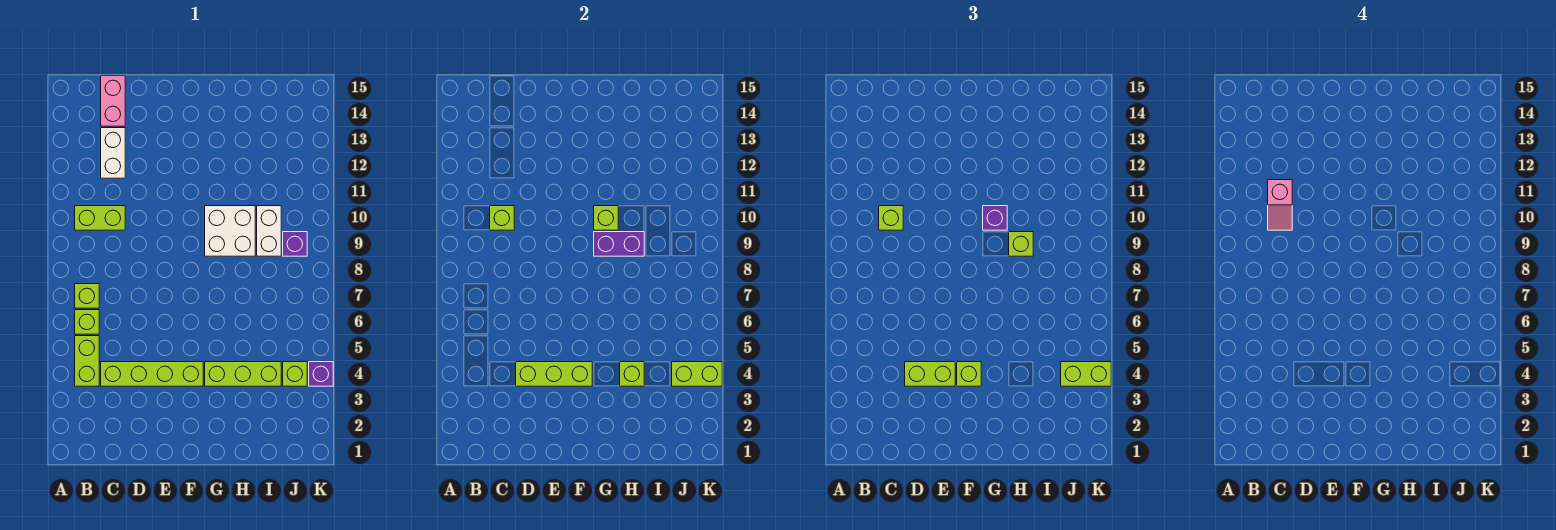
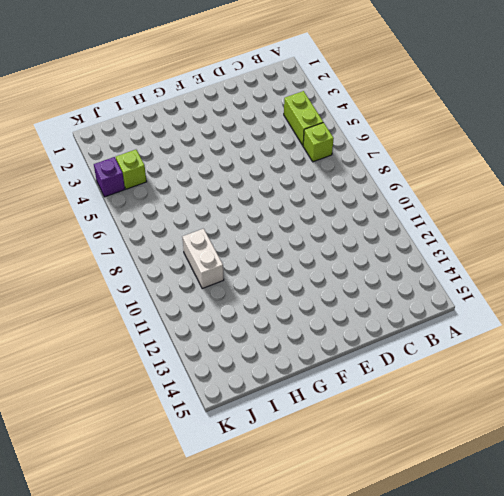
none -> lime brick B7 level 1
none -> lime brick B10:C10 level 1
none -> lime brick C4:F4 level 1

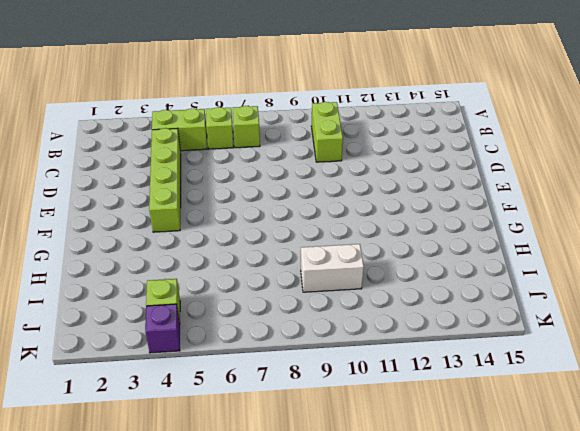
none -> white brick C12:C13 level 1
none -> pink brick C14:C15 level 1
none -> lime brick G4:I4 level 1

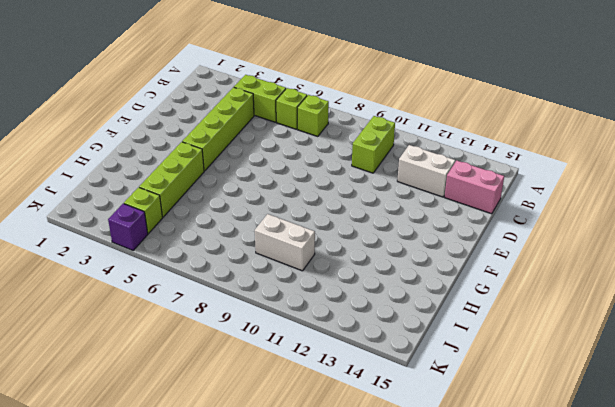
none -> white brick G9:H10 level 1
none -> purple brick J9 level 1
none -> lime brick C10 level 2

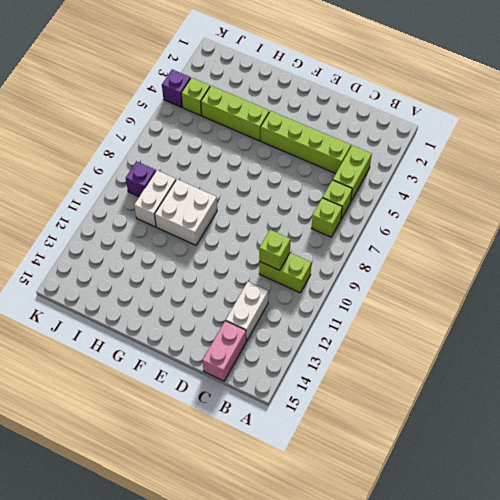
none -> lime brick D4:F4 level 2
none -> purple brick G9:H9 level 2
none -> lime brick G10 level 2

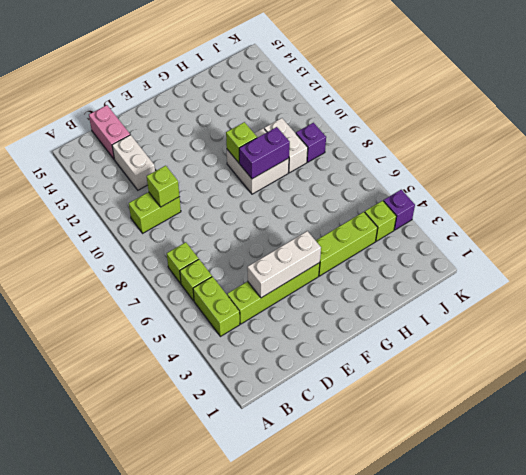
white brick D4:F4 level 2 -> lime brick D4:F4 level 2
none -> lime brick H4 level 2
none -> lime brick J4:K4 level 2
none -> lime brick C10 level 3

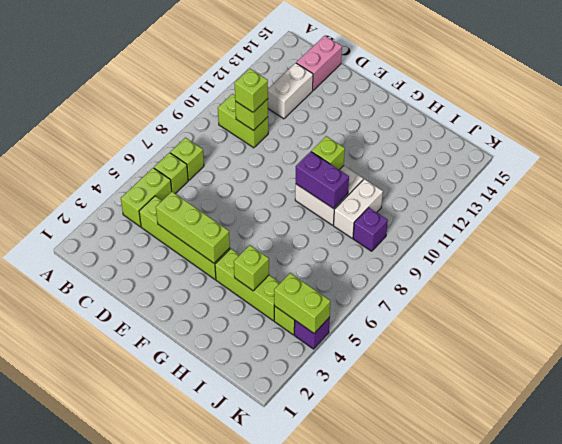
none -> lime brick D4:E4 level 3
none -> lime brick F4 level 3
none -> purple brick G10 level 3

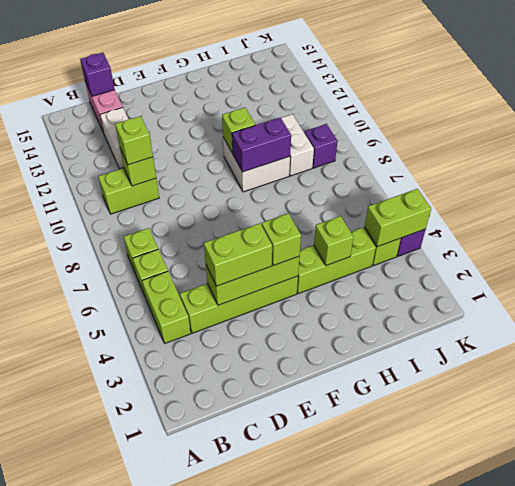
purple brick C15 level 2 -> purple brick G10 level 3
none -> lime brick H9 level 3
none -> lime brick J4:K4 level 3
none -> pink slope C10:C11 level 4 top 11

